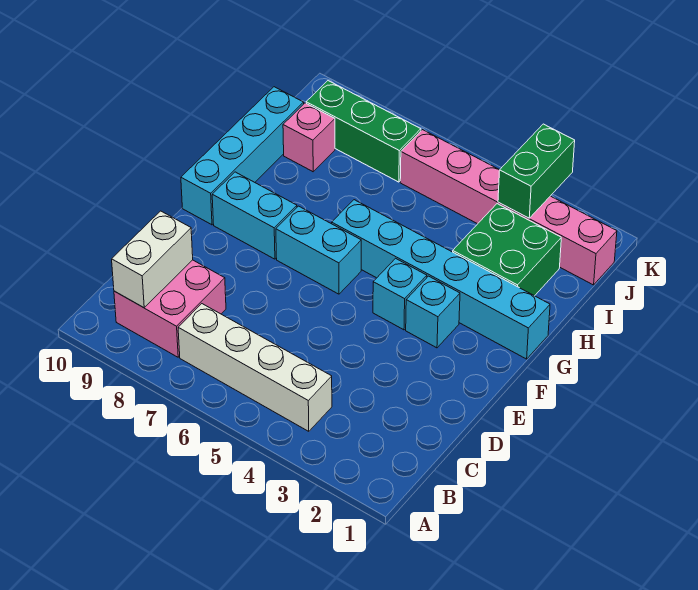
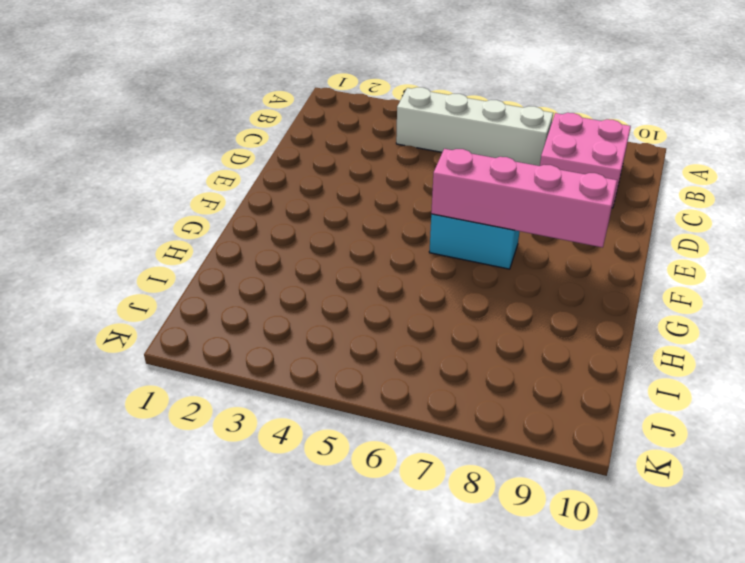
pink brick F6:F9 level 2 -> none
none -> cyan brick F3 level 1
none -> cyan brick F4 level 1
none -> cyan brick F8:F9 level 1

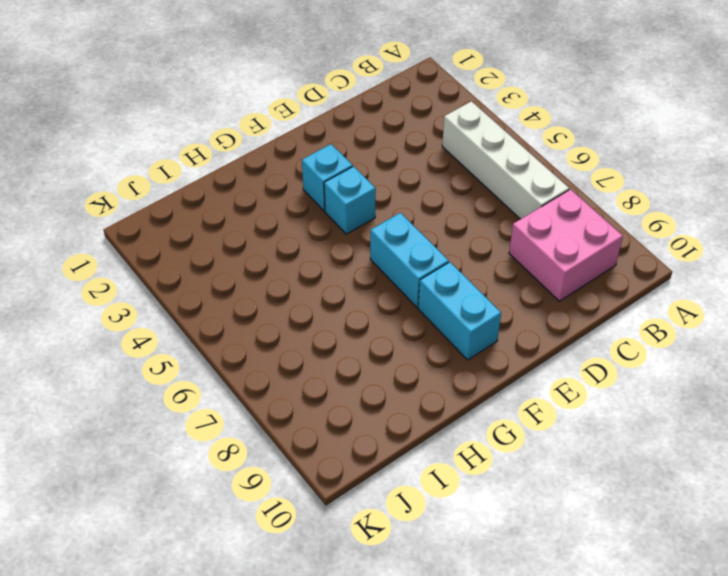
none -> cyan brick F10:I10 level 1
none -> cyan brick G1:G6 level 1
none -> green brick H2:I3 level 1

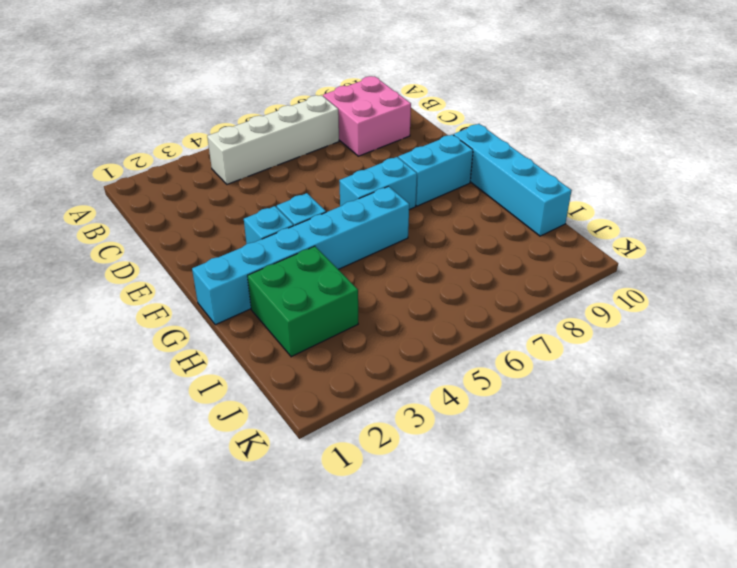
none -> pink brick I9 level 1
none -> pink brick J1:J6 level 1
none -> green brick J7:J9 level 1

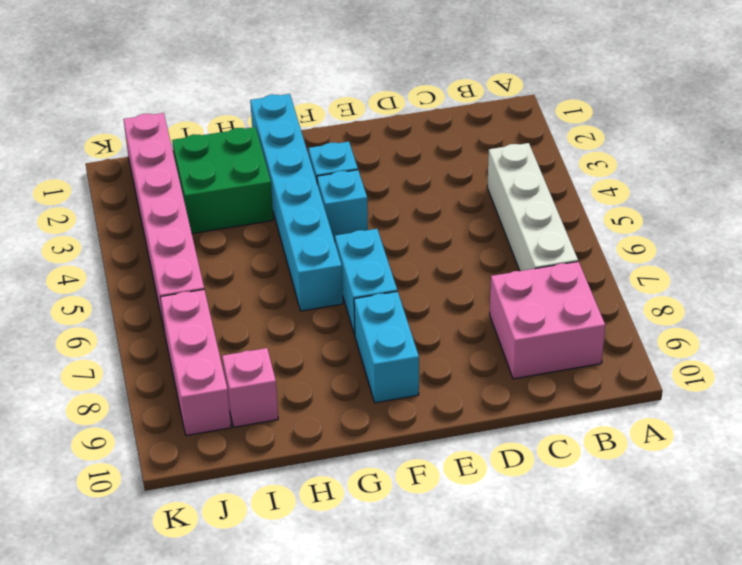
pink brick J7:J9 level 1 -> green brick J7:J9 level 1
none -> cyan brick F10:I10 level 1
none -> white brick B9:C9 level 2
none -> green brick J3:K3 level 2

